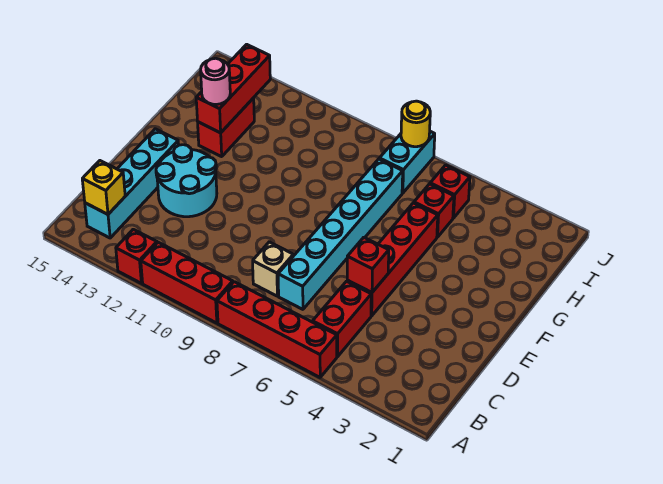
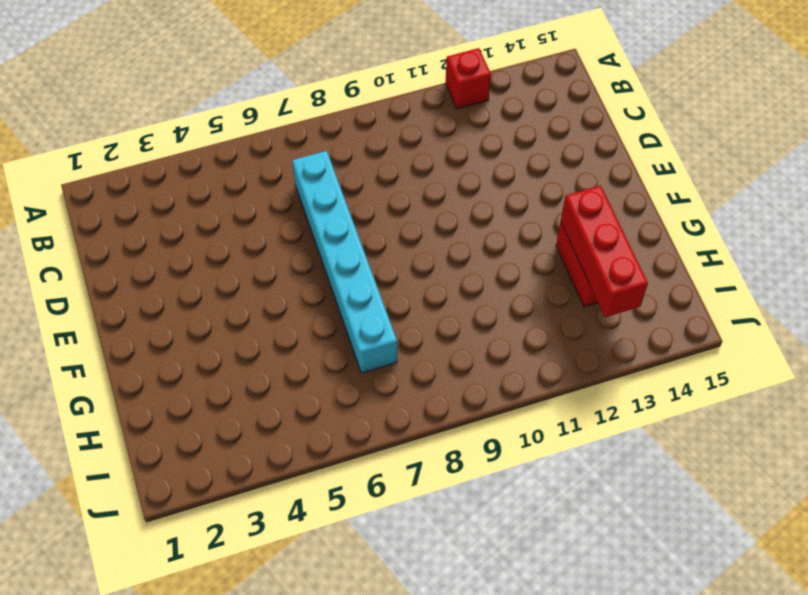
none -> red brick A5:A8 level 1
none -> red brick A9:A11 level 1
none -> red brick B5:C5 level 1

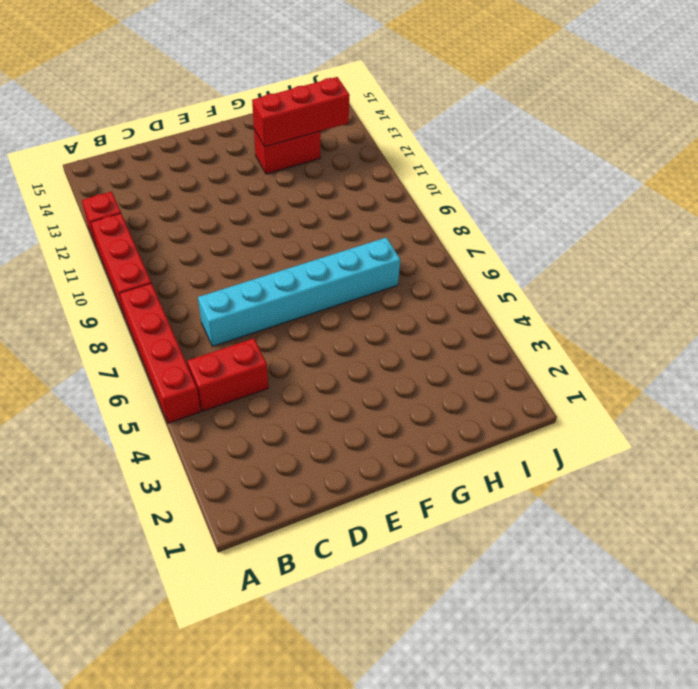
none -> cyan brick B14:E14 level 1
none -> tan brick C8 level 1
none -> red brick D5:G5 level 1

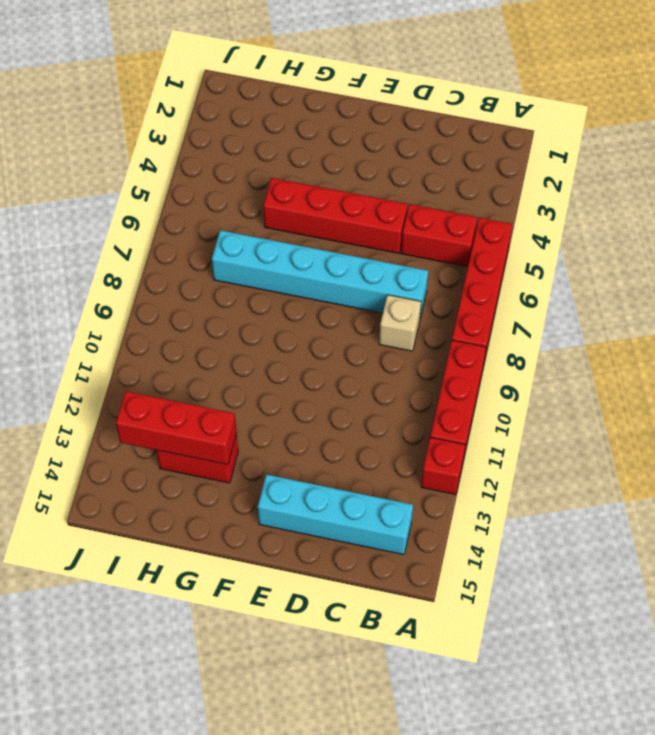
none -> cyan round brick D12:E13 level 1
none -> red brick H5 level 1
none -> red brick I5 level 1

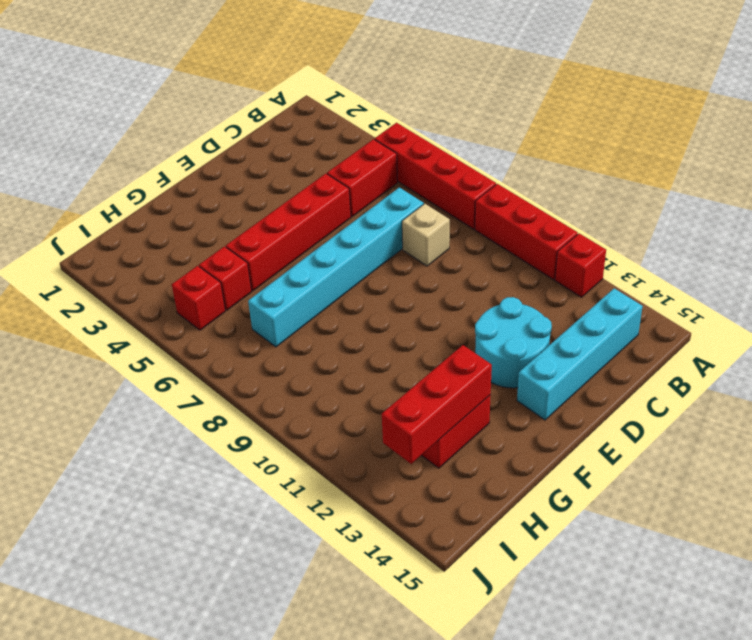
none -> cyan brick I7:J7 level 1
none -> yellow brick B14 level 2
none -> red brick D5 level 2

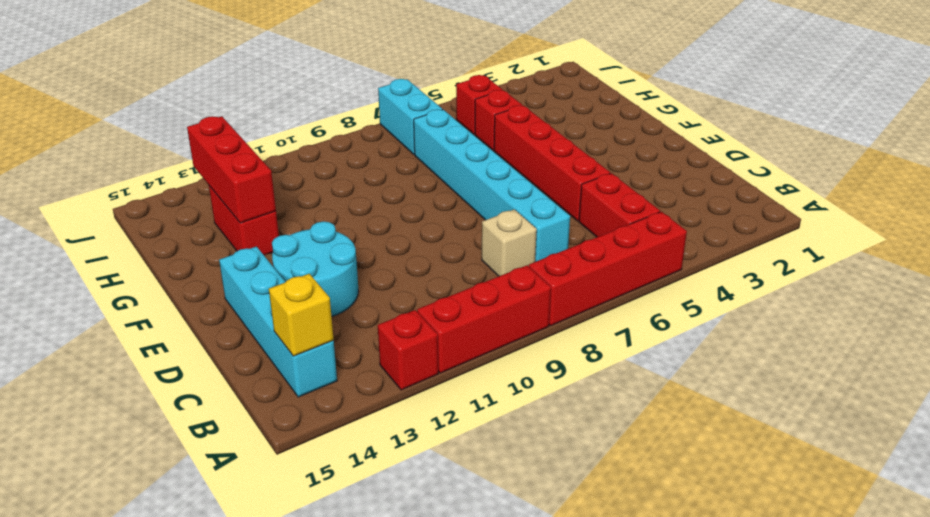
none -> red brick D5 level 2
none -> yellow round brick J7 level 2
none -> pink round brick G13 level 3

